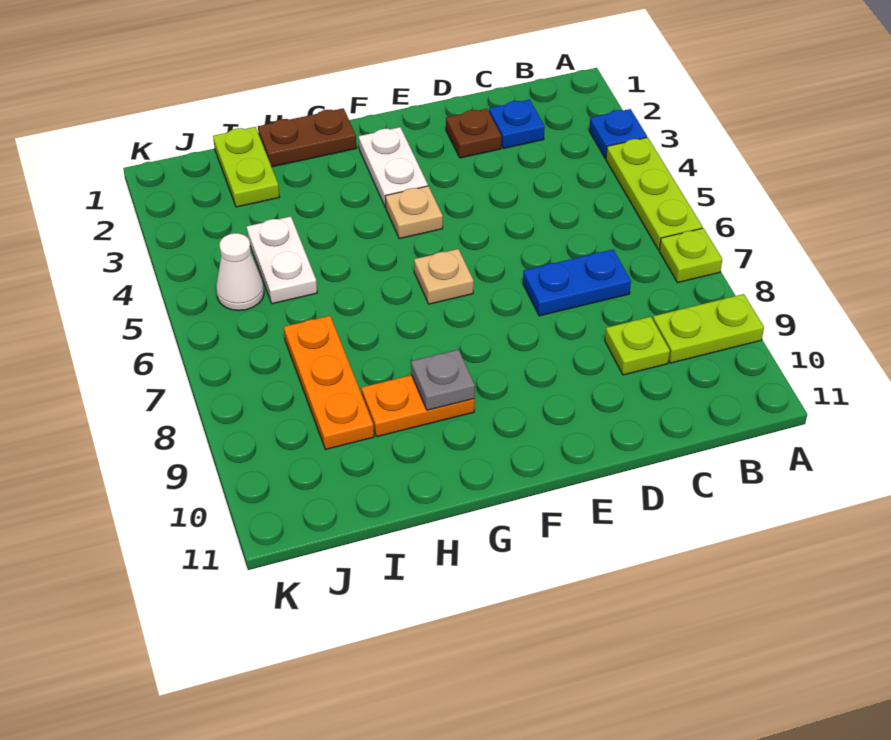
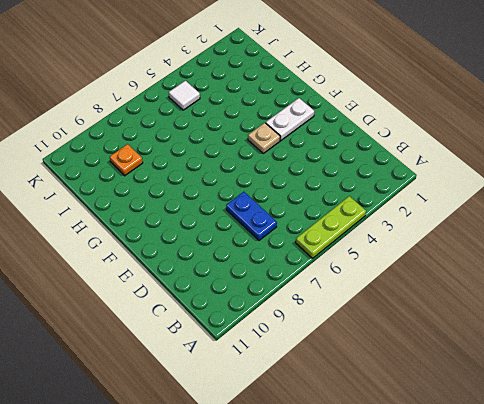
orange plate I9 level 1 -> orange plate I7:I9 level 1
white tile J5 level 1 -> white cone J5 level 1
none -> blue plate A3 level 1
none -> lime plate A7 level 1
none -> lime plate A9:B9 level 1

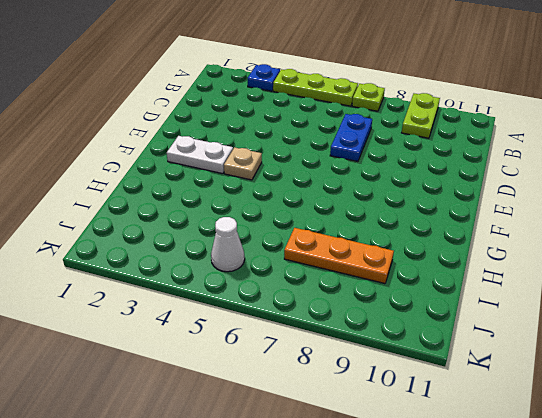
none -> blue plate C2 level 1
none -> lime plate C9 level 1
none -> brown plate D2 level 1

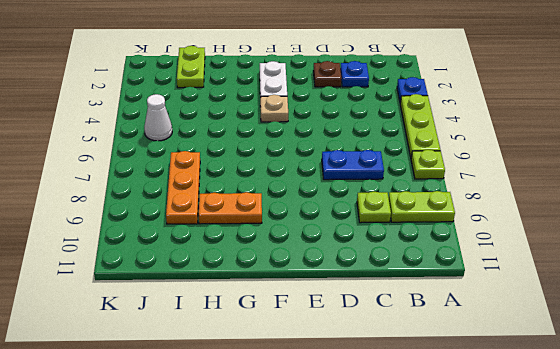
none -> tan plate F6 level 1
none -> brown plate G1:H1 level 1
none -> white plate I4:I5 level 1

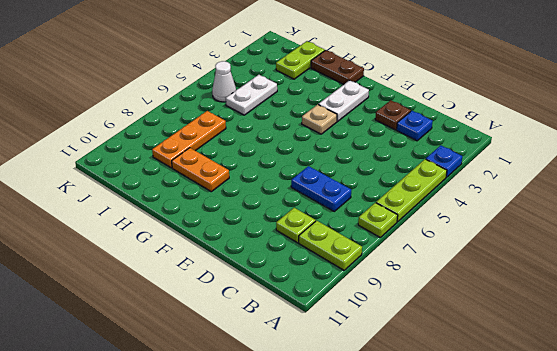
none -> tan plate F6 level 1
none -> grey plate G9 level 2

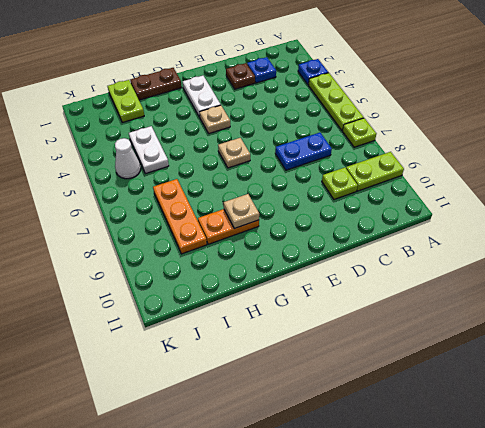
tan plate G9 level 2 -> grey plate G9 level 2

